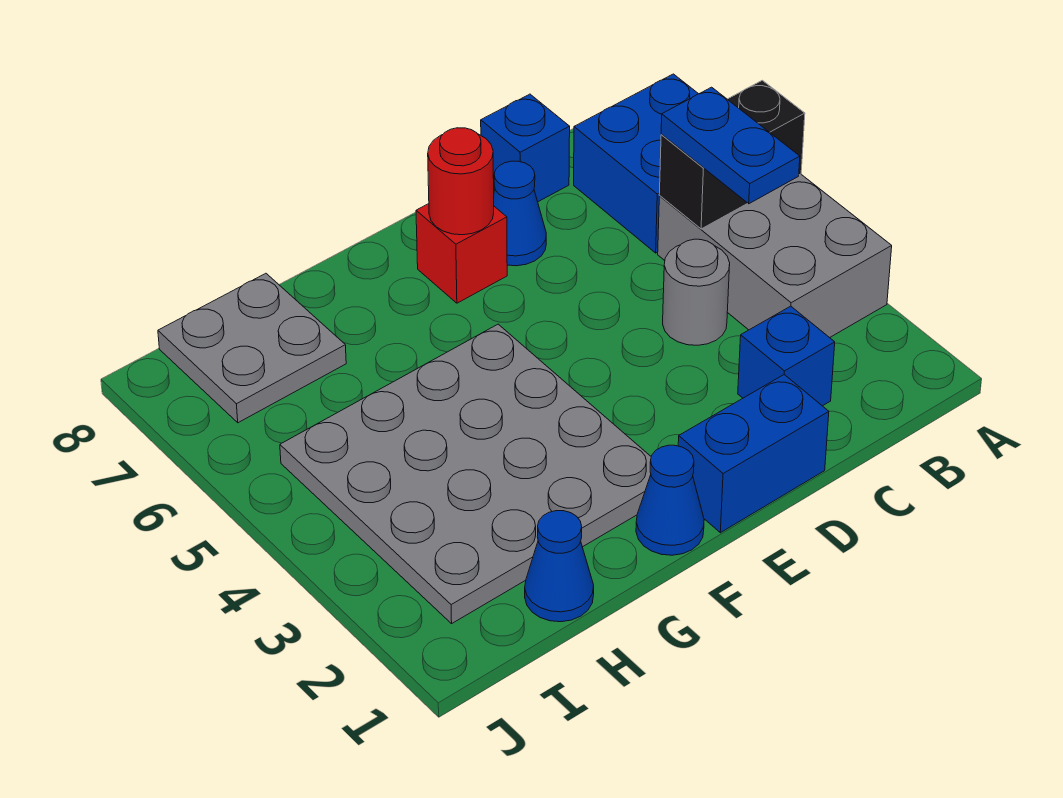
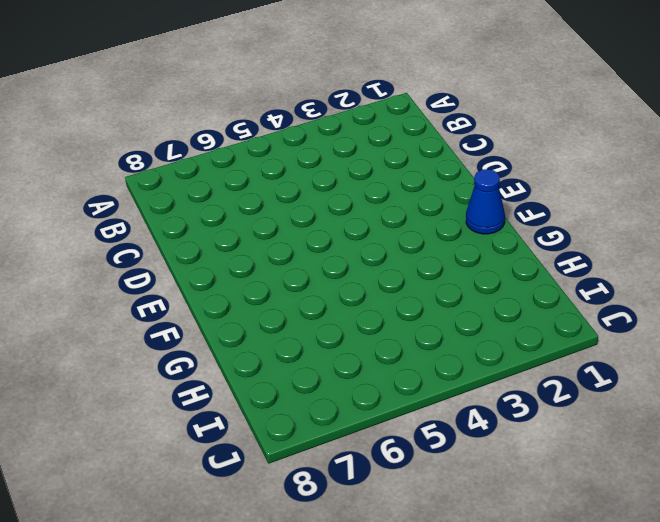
none -> grey brick A3:B5 level 1
none -> blue brick A6:B7 level 1
none -> blue brick C2 level 1

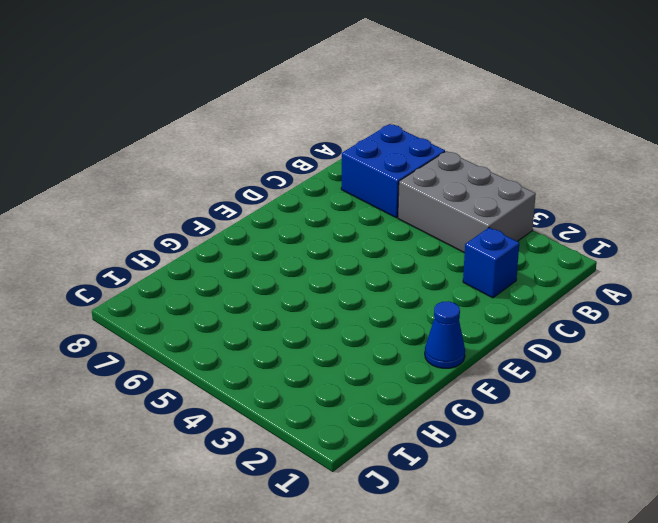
none -> grey round brick C4 level 1
none -> blue brick C8 level 1
none -> blue brick D1:E1 level 1

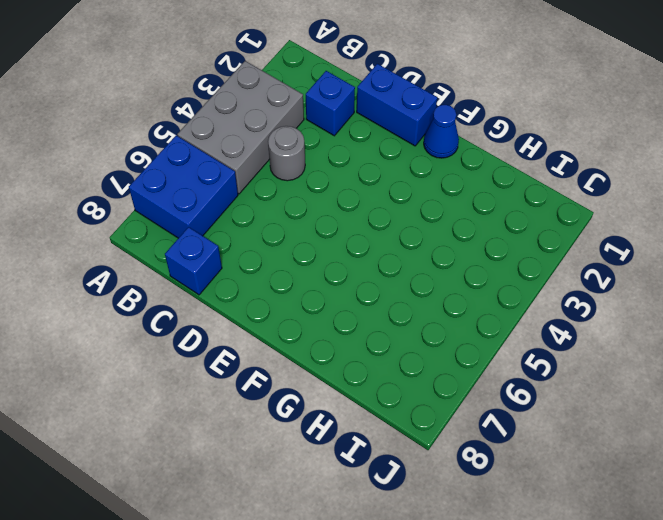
none -> blue cone D7 level 1
none -> red brick E7 level 1
none -> grey plate F2:I5 level 1

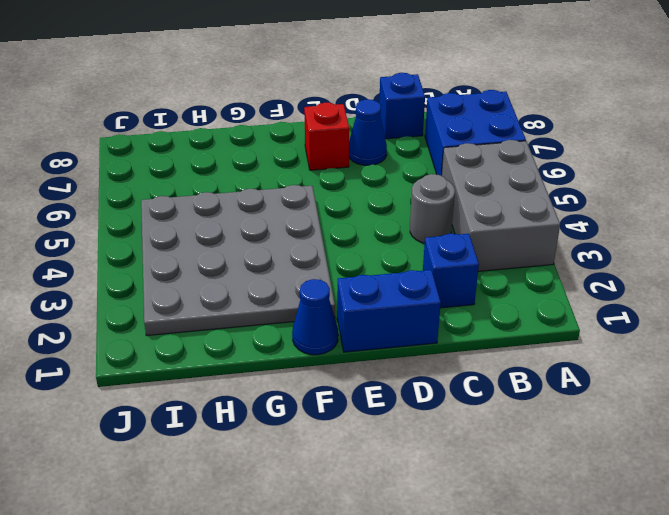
none -> blue cone H1 level 1
none -> grey plate H7:I8 level 1
none -> black brick A5:B5 level 2

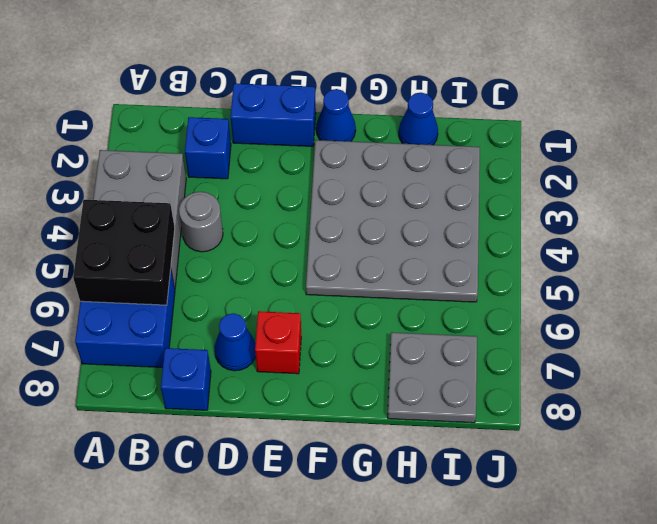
black brick A5:B6 level 2 -> black brick A5:B5 level 2
none -> red round brick E7 level 2
none -> blue plate B4:B5 level 3

